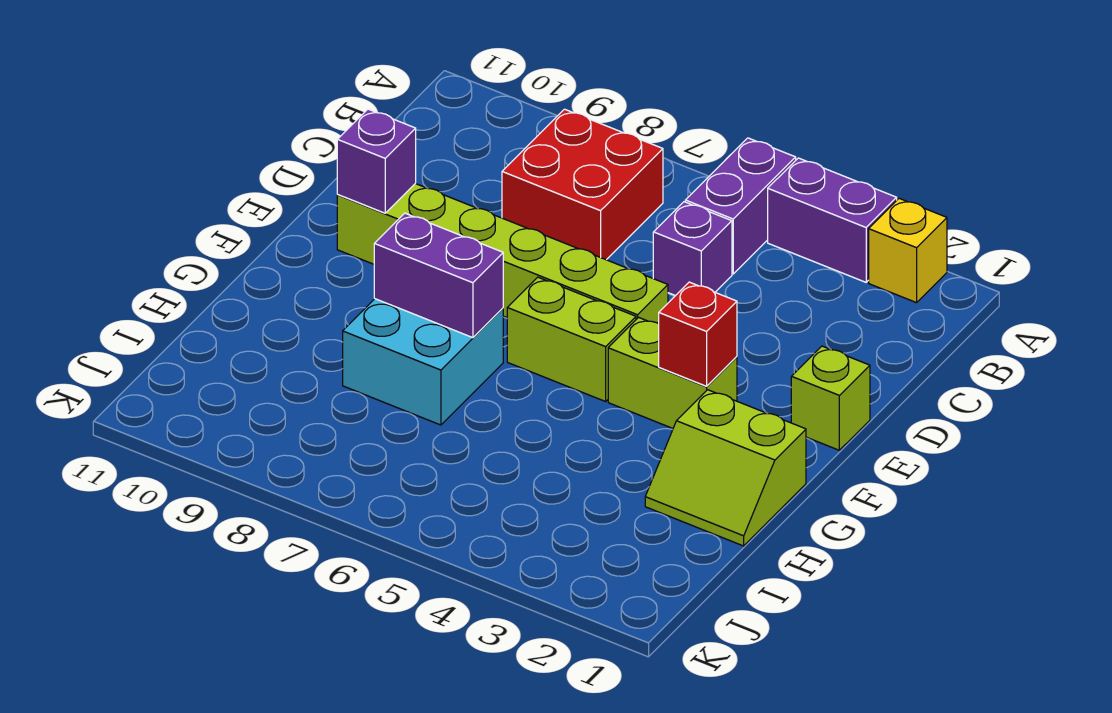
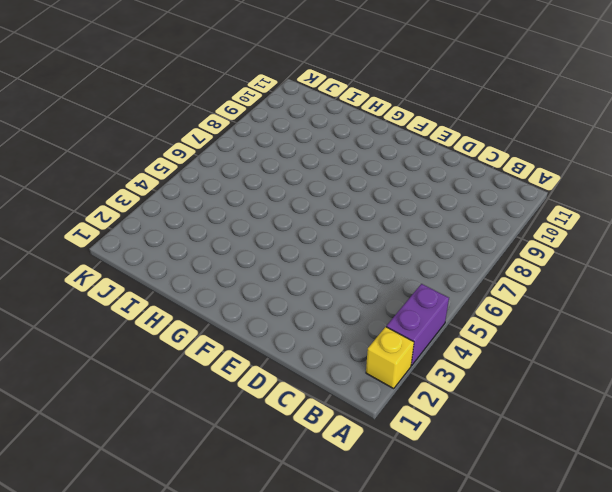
none -> purple brick A5:B5 level 1
none -> red brick B7:C8 level 1
none -> purple brick C5 level 1

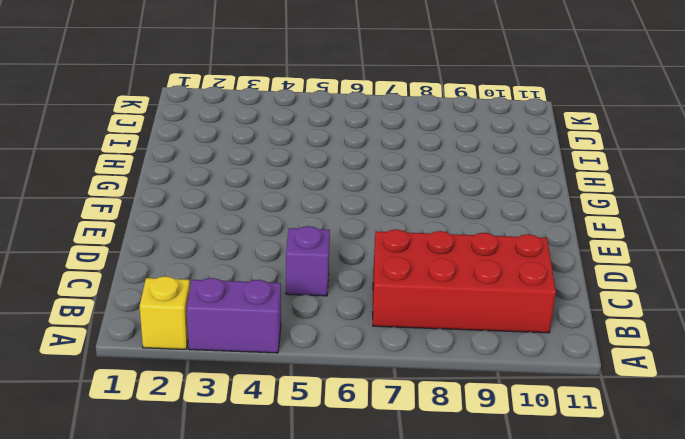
red brick B7:C10 level 1 -> red brick B7:C8 level 1
none -> purple brick A5:B5 level 1
none -> lime brick E1 level 1
none -> lime brick E5:E10 level 1

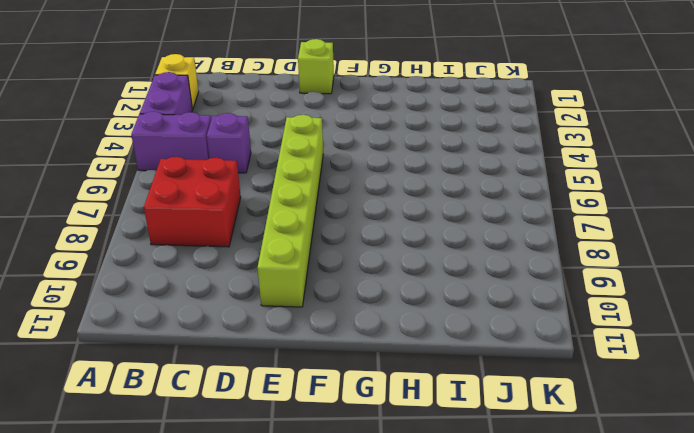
none -> lime brick F3:F4 level 1
none -> lime brick F5:F6 level 1
none -> lime slope G1:H2 level 1 top G

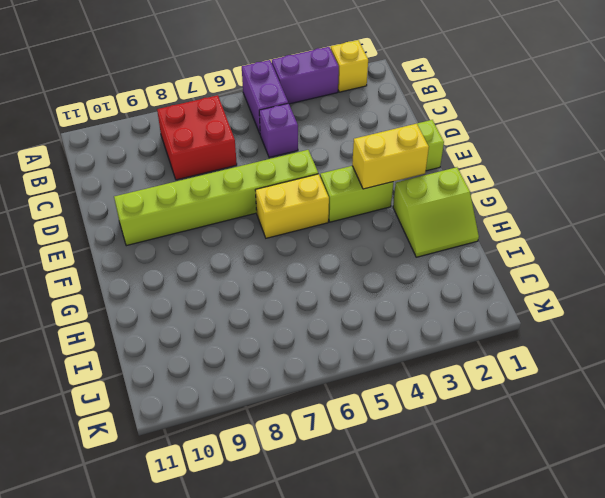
yellow brick F2:F3 level 2 -> red brick F3 level 2
yellow brick F5:F6 level 1 -> lime brick F5:F6 level 1
none -> cyan brick G7:H8 level 1
none -> purple brick E10 level 2
none -> purple brick G7:G8 level 2

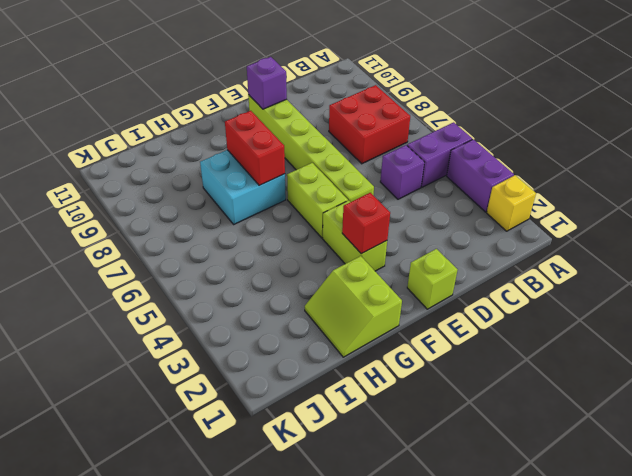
red brick G7:G8 level 2 -> purple brick G7:G8 level 2

